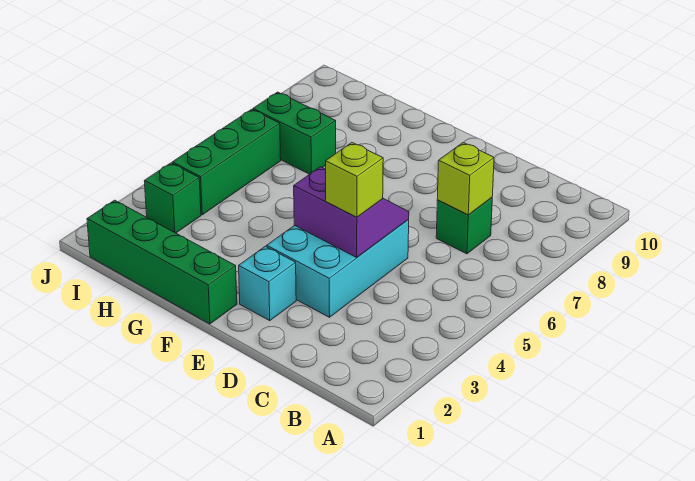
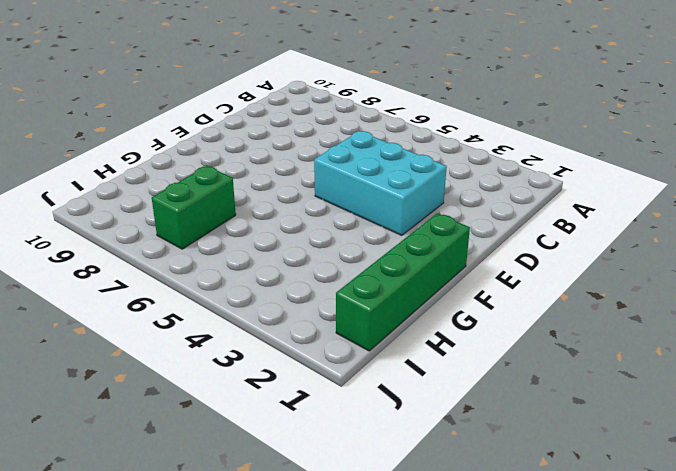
none -> green brick C7 level 1
none -> cyan brick E2 level 1

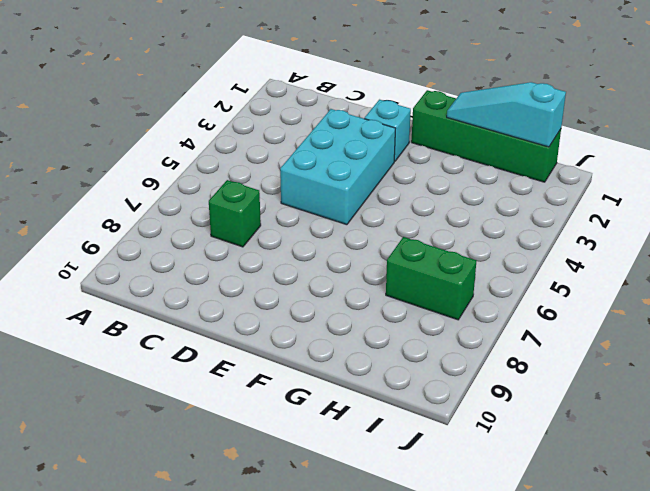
cyan slope G1:I1 level 2 top I -> none
none -> green brick I3 level 1
none -> green brick I4:I6 level 1

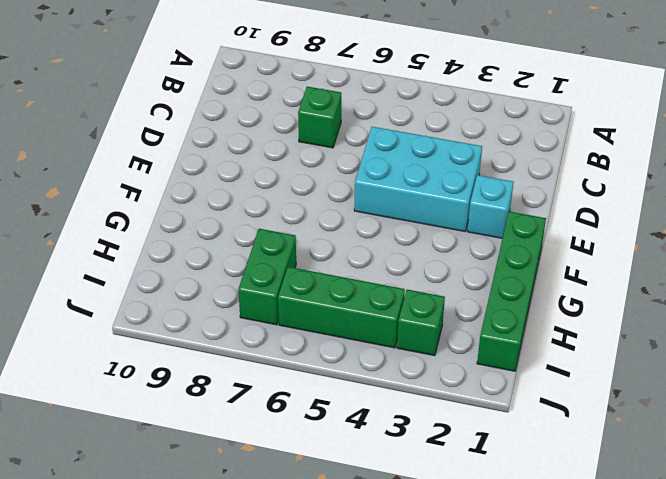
none -> lime brick C7 level 2
none -> purple slope D4:E5 level 2 top 4

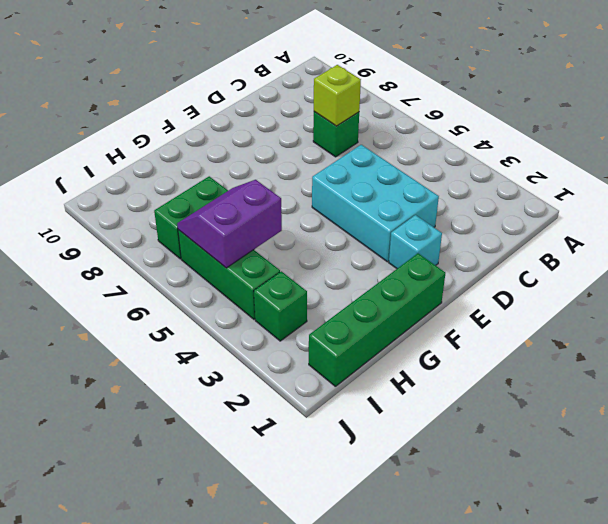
purple slope H5:I6 level 2 top 5 -> purple slope D4:E5 level 2 top 4
none -> lime brick D4 level 3

